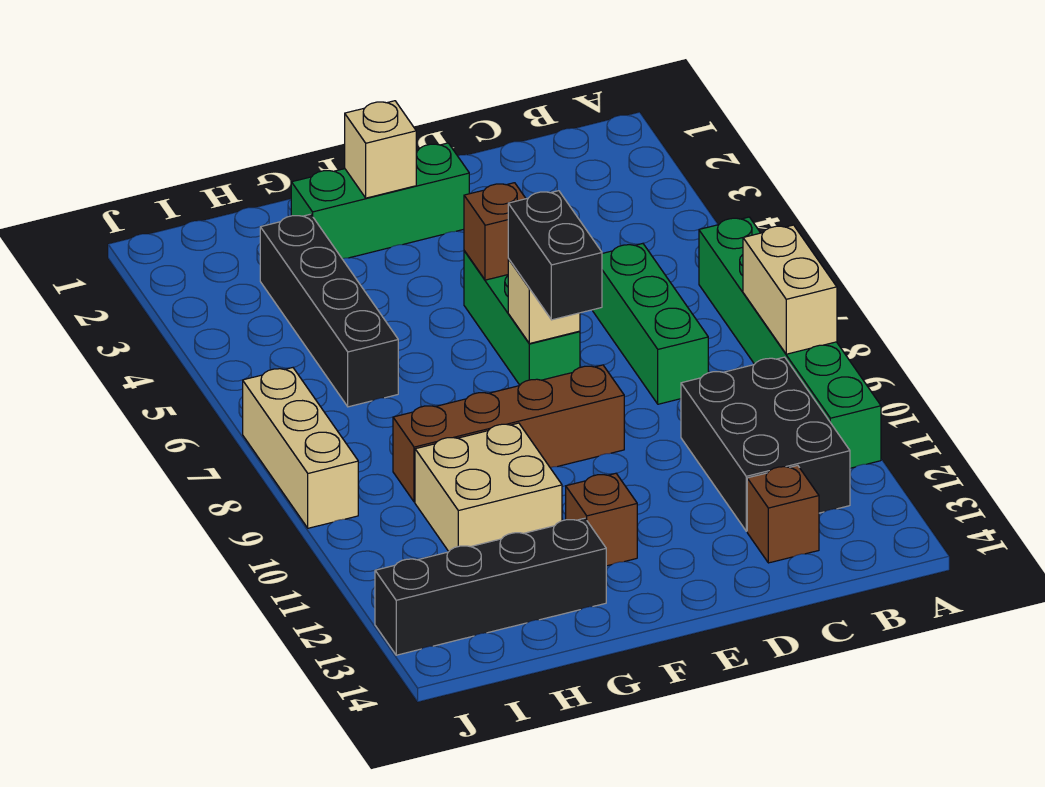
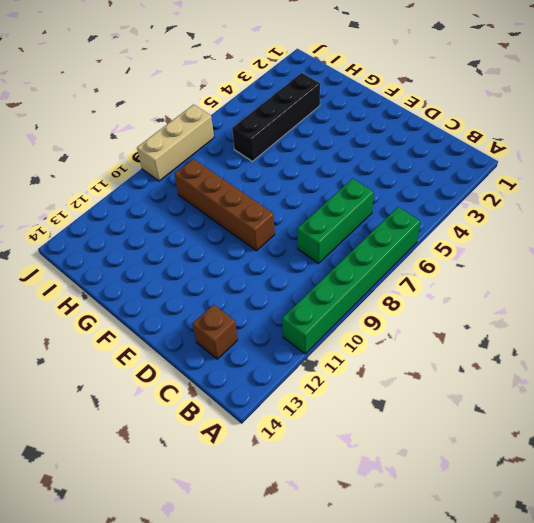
none -> black brick B10:C12 level 1
none -> green brick E2:G2 level 1
none -> green brick E5:E7 level 1

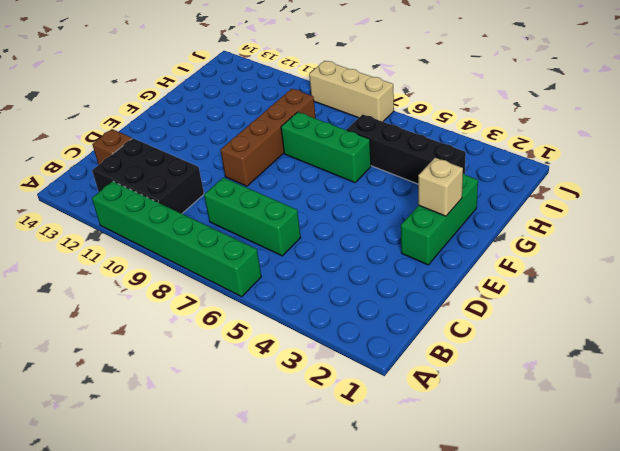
green brick G6:G8 level 1 -> green brick E5:E7 level 1
none -> brown brick F12 level 1
none -> tan brick G10:H11 level 1
none -> black brick G13:J13 level 1

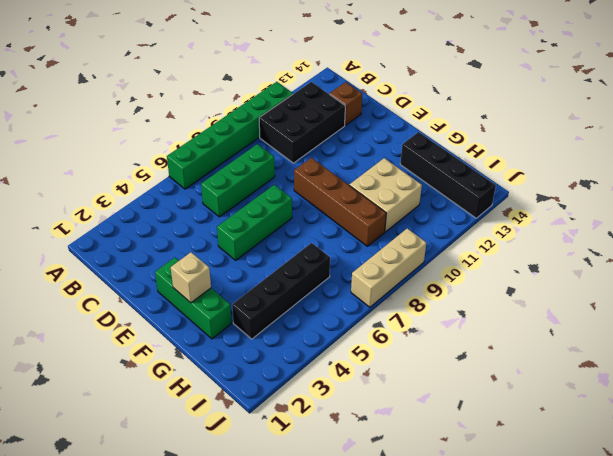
none -> brown brick F12 level 1
none -> tan brick A8:A9 level 2
none -> brown brick E5 level 2

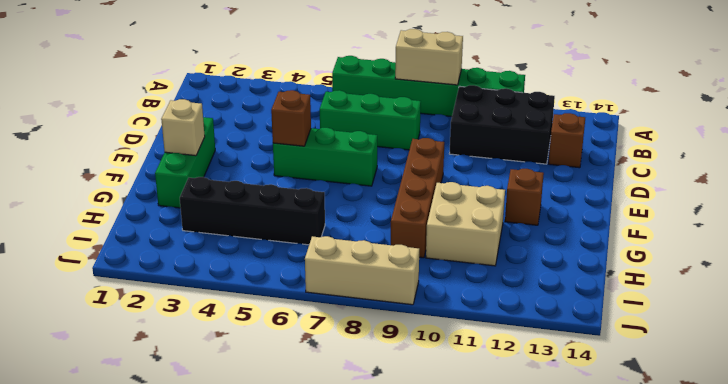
none -> black brick G13:J13 level 1
none -> tan brick E7 level 2
none -> black brick E7:E8 level 3

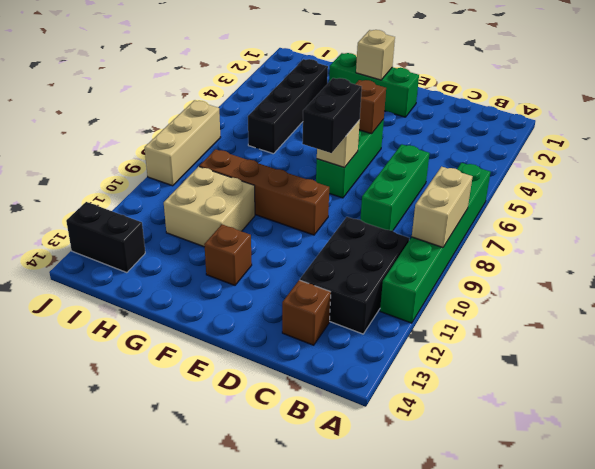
black brick I13:J13 level 1 -> black brick G13:J13 level 1

